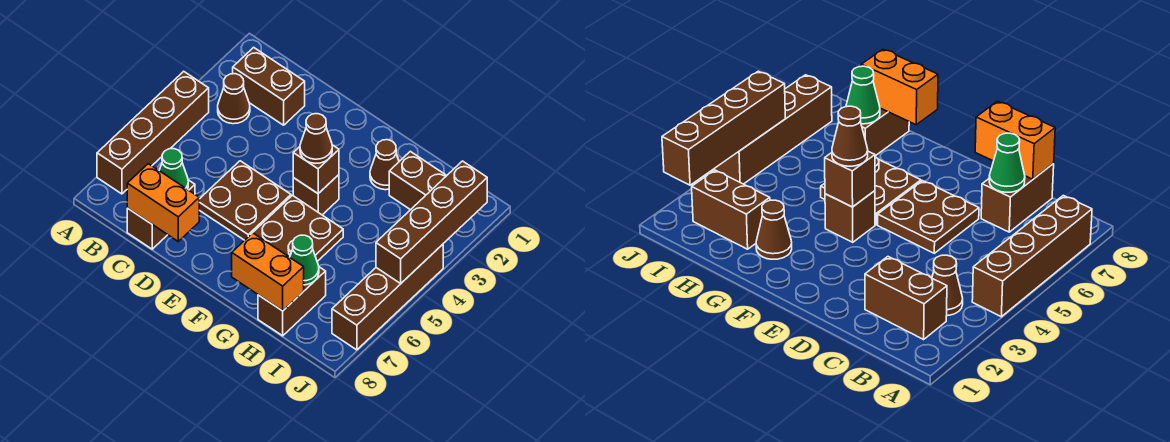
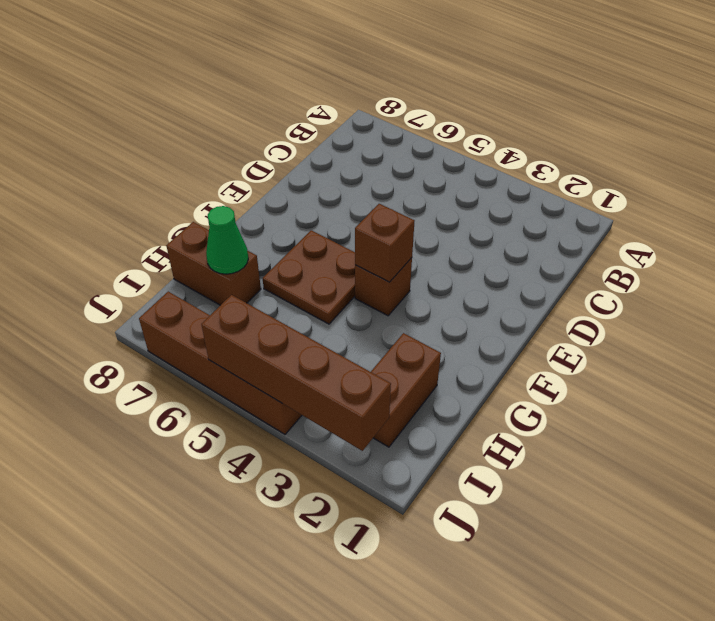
none -> brown brick A4:A7 level 1
none -> brown brick B2:C2 level 1
none -> brown cone B3 level 1

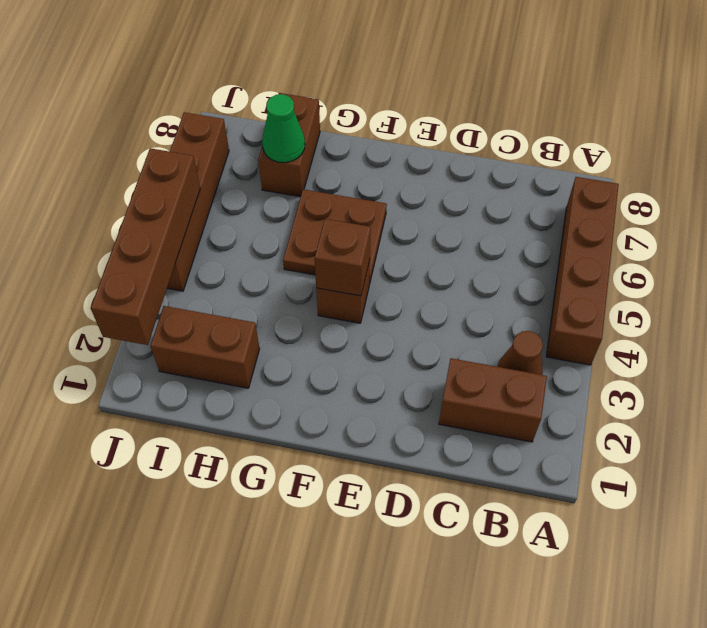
none -> brown brick C7:C8 level 1
none -> brown plate D5:E6 level 1
none -> brown cone G2 level 1

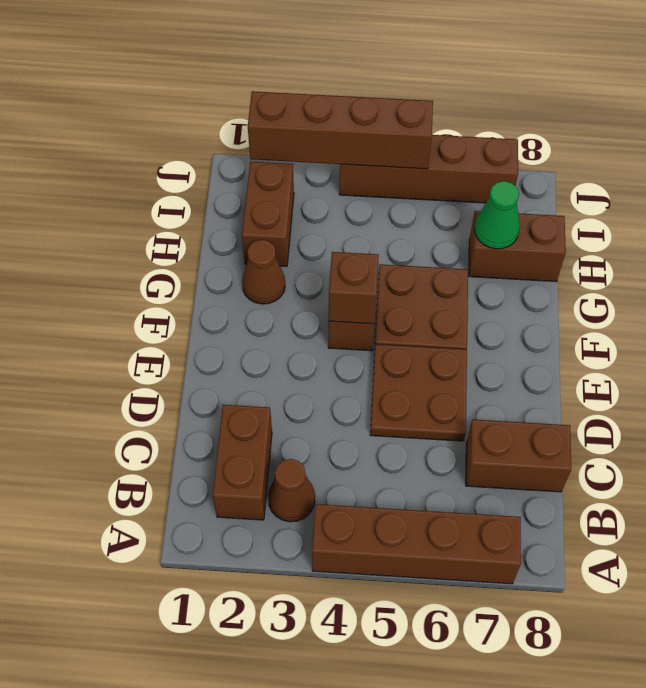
none -> green cone C7 level 2
none -> orange brick C8:D8 level 2
none -> orange brick G8:H8 level 2

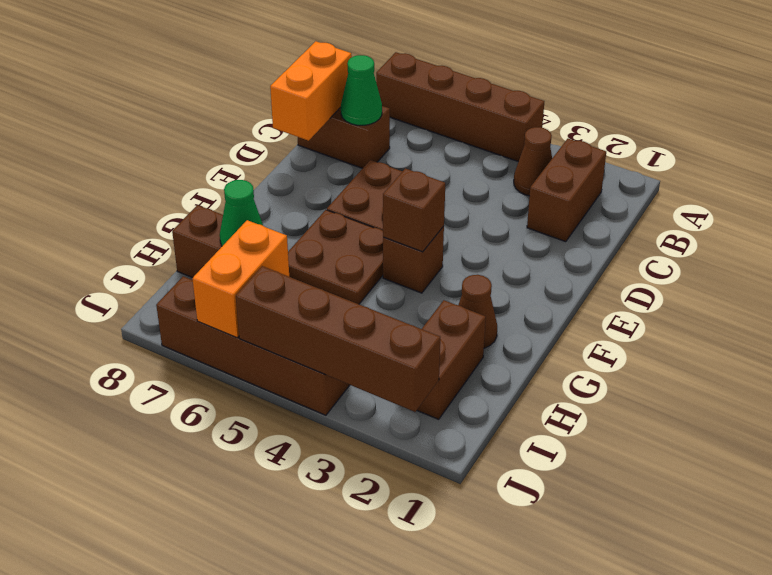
orange brick I6:J6 level 2 -> orange brick G8:H8 level 2
none -> brown cone F4 level 3

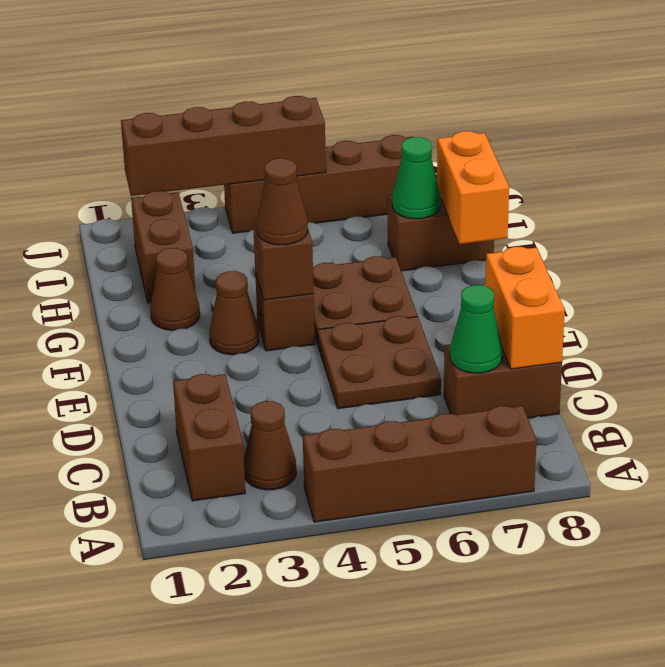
brown cone F3 level 1 -> none

